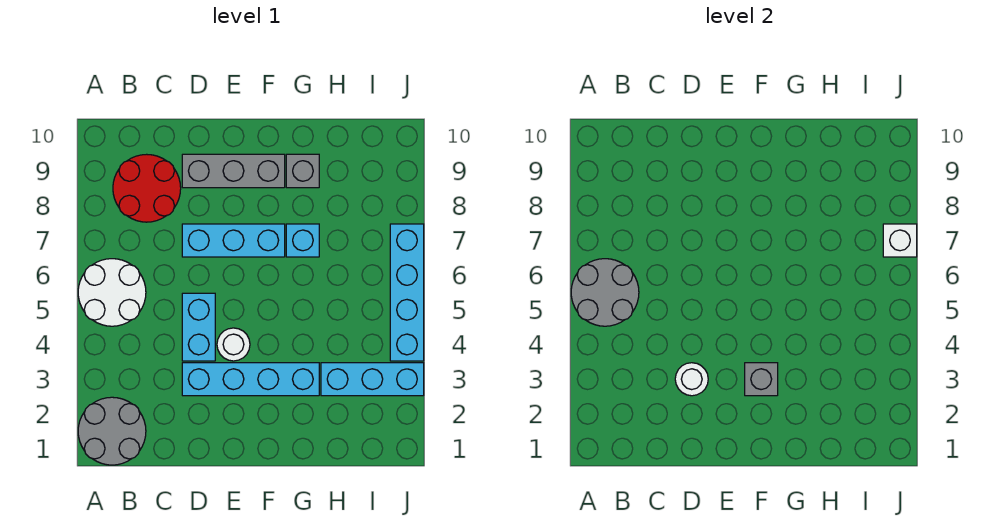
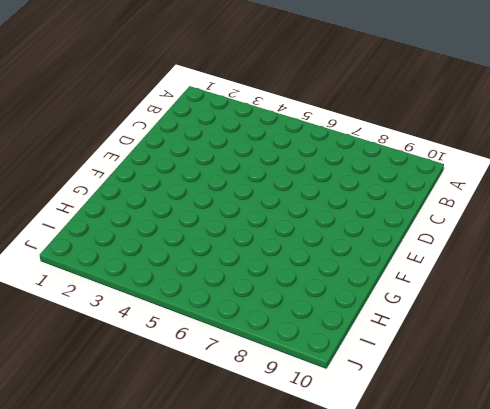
none -> grey round brick A1:B2 level 1
none -> white round brick A5:B6 level 1
none -> red round brick B8:C9 level 1

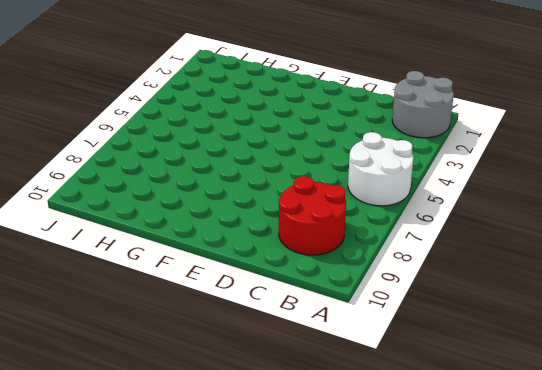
none -> cyan brick D3:G3 level 1
none -> cyan brick D4:D5 level 1
none -> cyan brick D7:F7 level 1

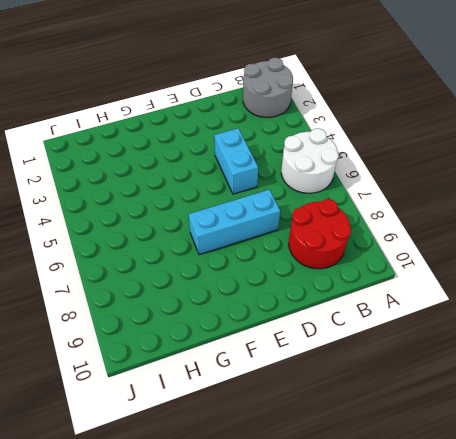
none -> cyan brick D3:G3 level 1
none -> grey brick D9:F9 level 1
none -> white round brick E4 level 1

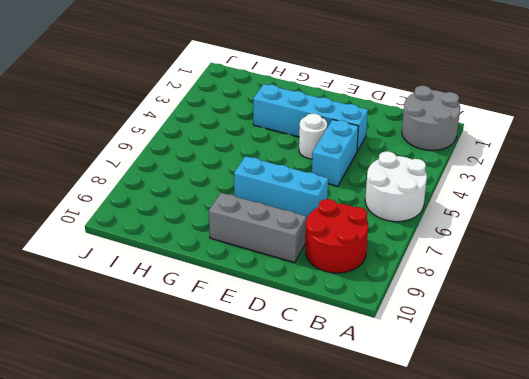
none -> cyan brick G7 level 1
none -> grey brick G9 level 1
none -> cyan brick H3:J3 level 1

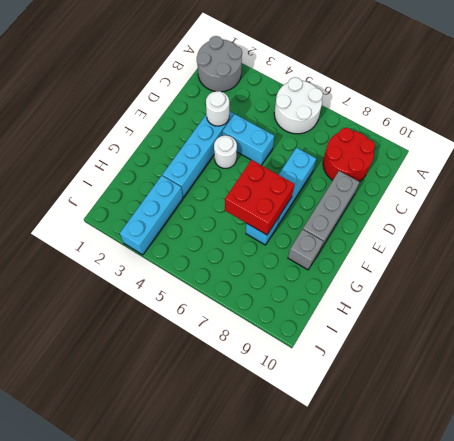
red brick F6:G7 level 2 -> none
none -> cyan brick J4:J7 level 1
none -> grey round brick A5:B6 level 2
none -> grey brick F3 level 2

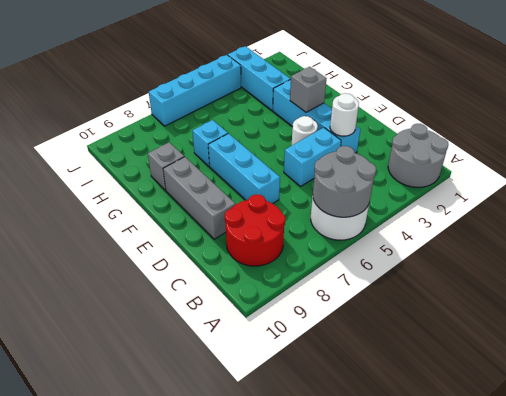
none -> white brick J7 level 2

